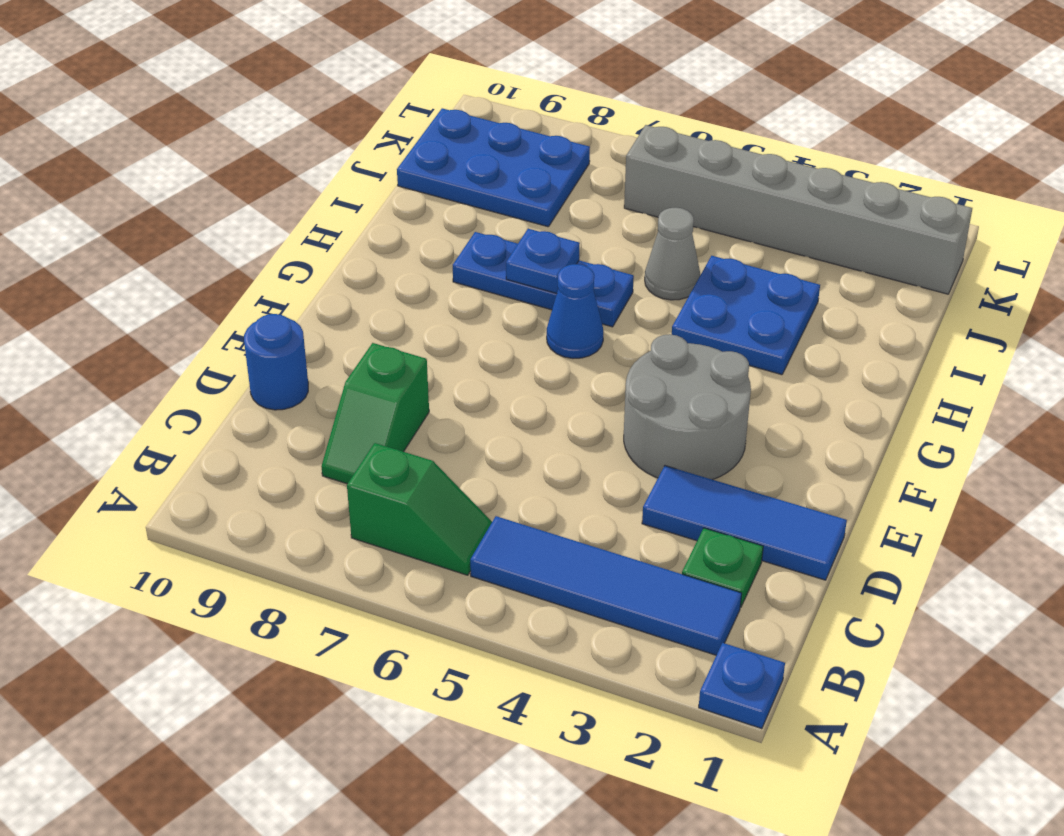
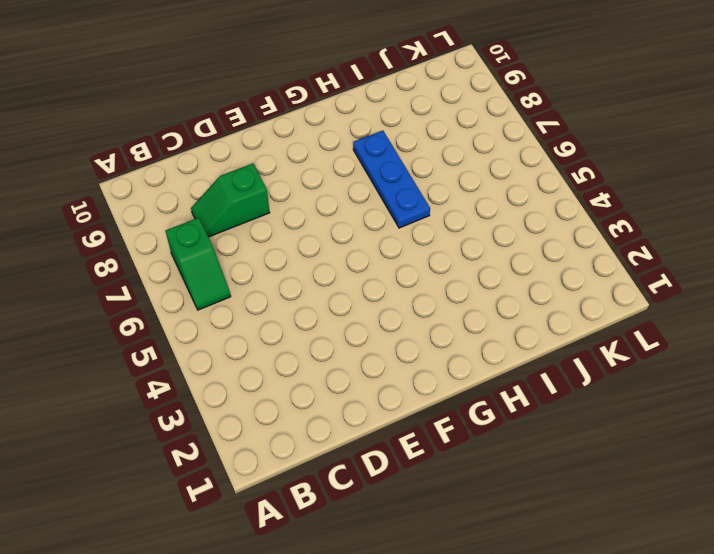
none -> blue plate A1 level 1
none -> blue tile B2:B5 level 1
none -> green plate C2 level 1

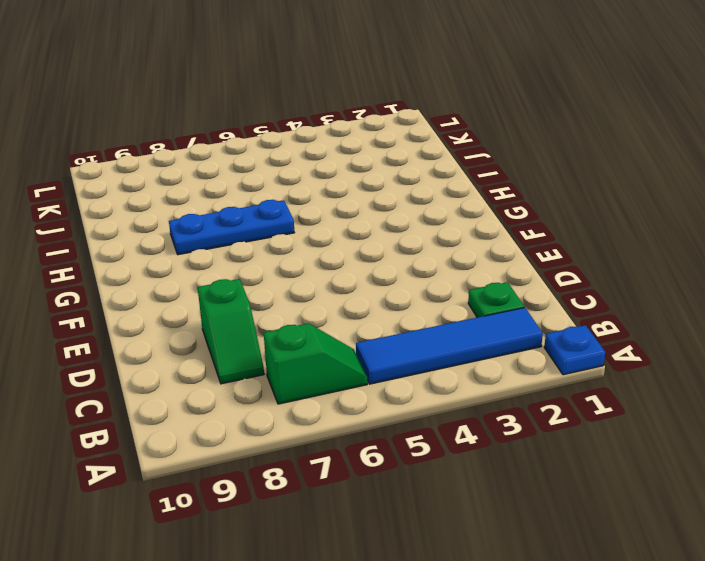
none -> blue tile D1:D3 level 1
none -> blue round brick D10 level 1
none -> grey round brick E3:F4 level 1

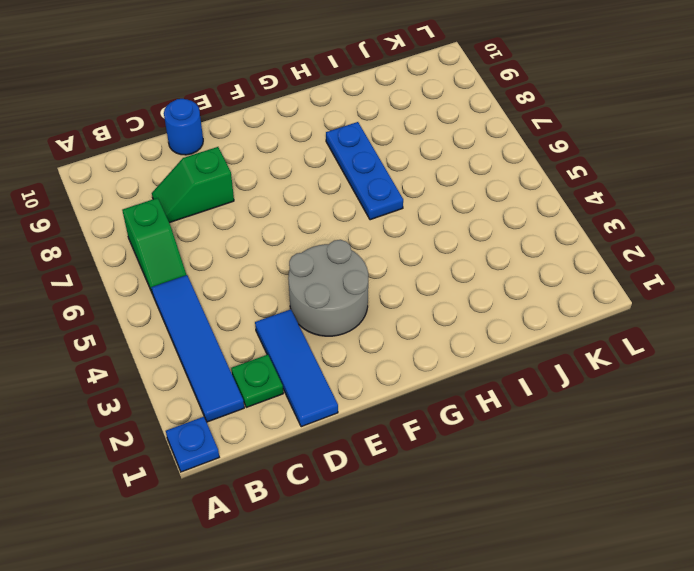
none -> blue cone G6 level 1
none -> blue plate H3:I4 level 1
none -> grey cone I5 level 1

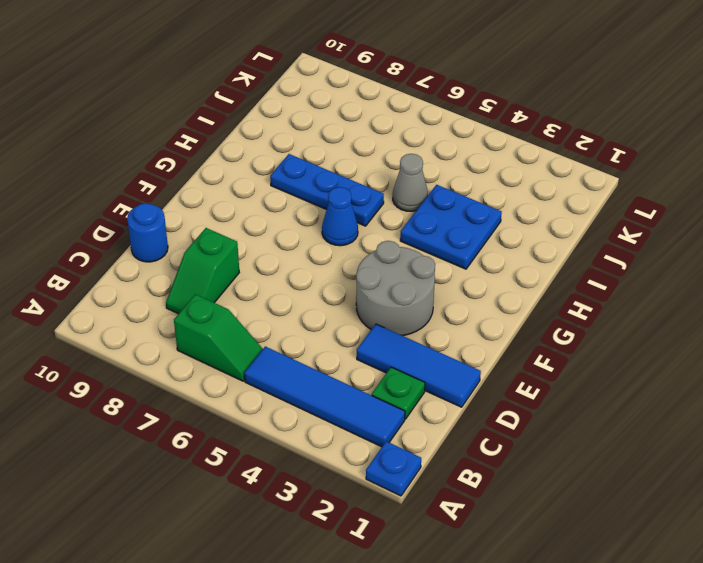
none -> blue plate J8:K10 level 1
none -> grey brick K1:K6 level 1
none -> blue plate H7 level 2

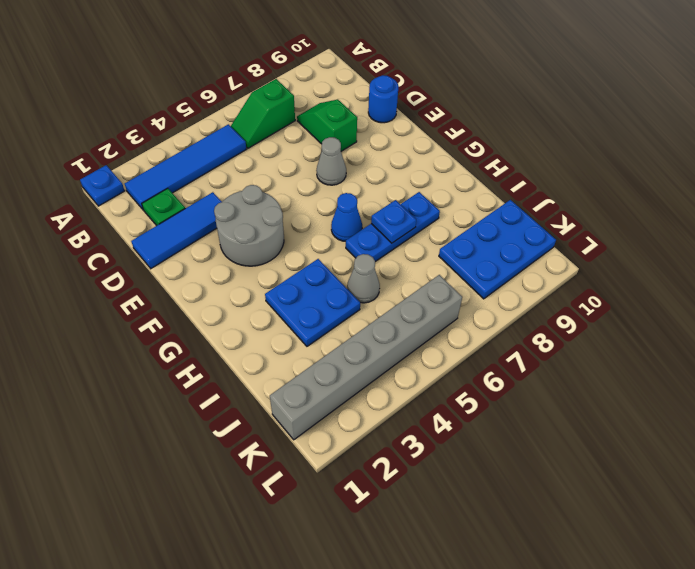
grey cone E7 level 1 -> none

